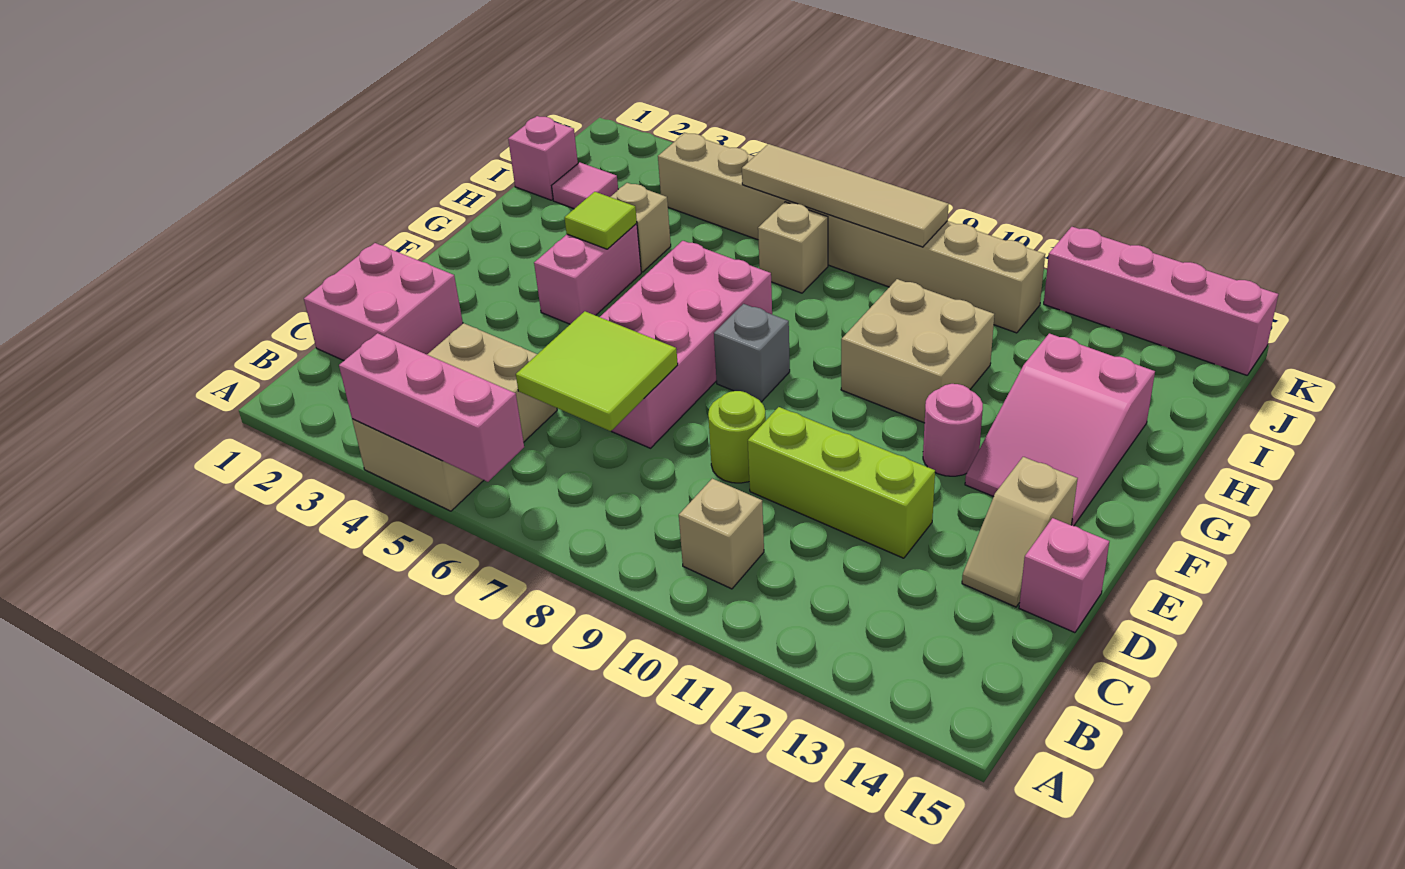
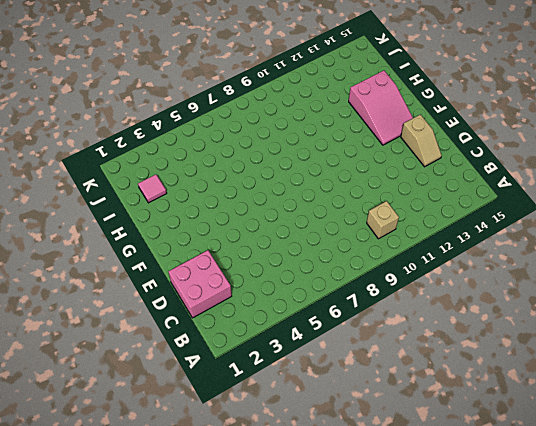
none -> tan brick A4:C5 level 1
none -> pink brick D6:G7 level 1
none -> lime round brick D9 level 1

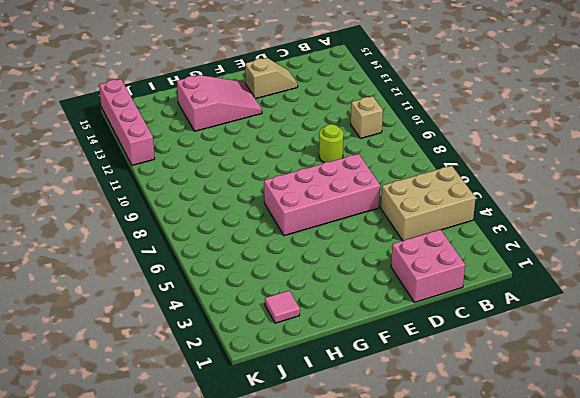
none -> lime brick D10:D12 level 1
none -> pink brick D15 level 1
none -> pink brick F4:G4 level 1

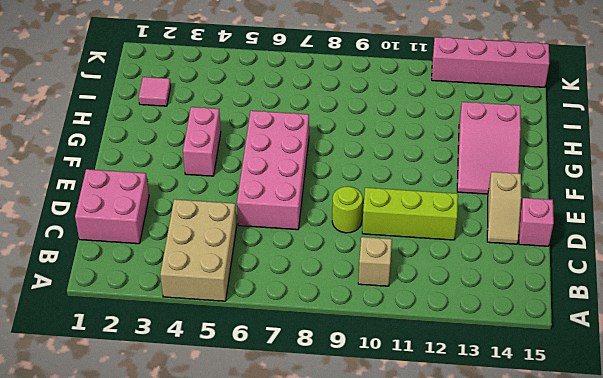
none -> grey brick F8 level 1
none -> pink round brick F12 level 1
none -> tan brick G10:H11 level 1

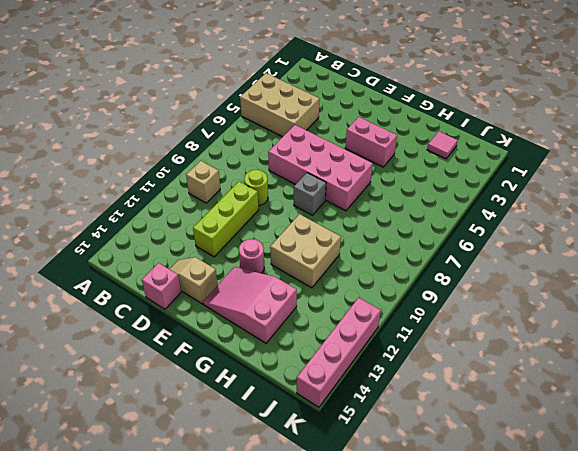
none -> pink brick C1:D2 level 1
none -> tan brick H4 level 1
none -> pink brick I1 level 1

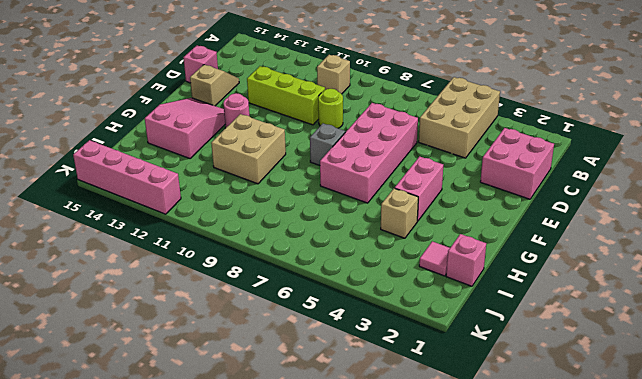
none -> tan brick I7 level 1
none -> tan brick J4:J11 level 1
none -> pink brick A4:A6 level 2

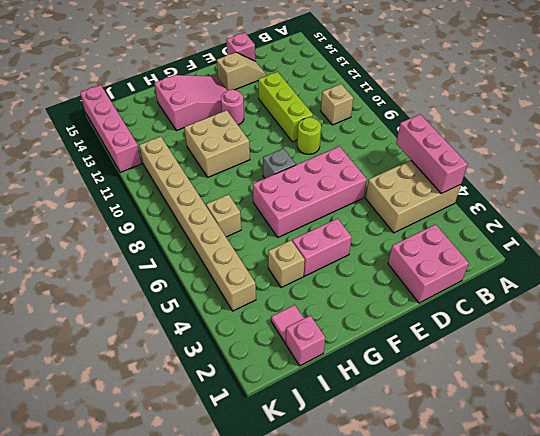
none -> lime tile C6:D7 level 2
none -> lime tile G4 level 2
none -> tan tile J6:J9 level 2

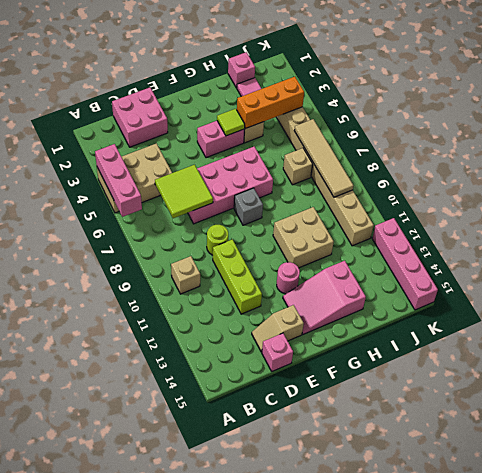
orange brick H4:J4 level 2 -> none

